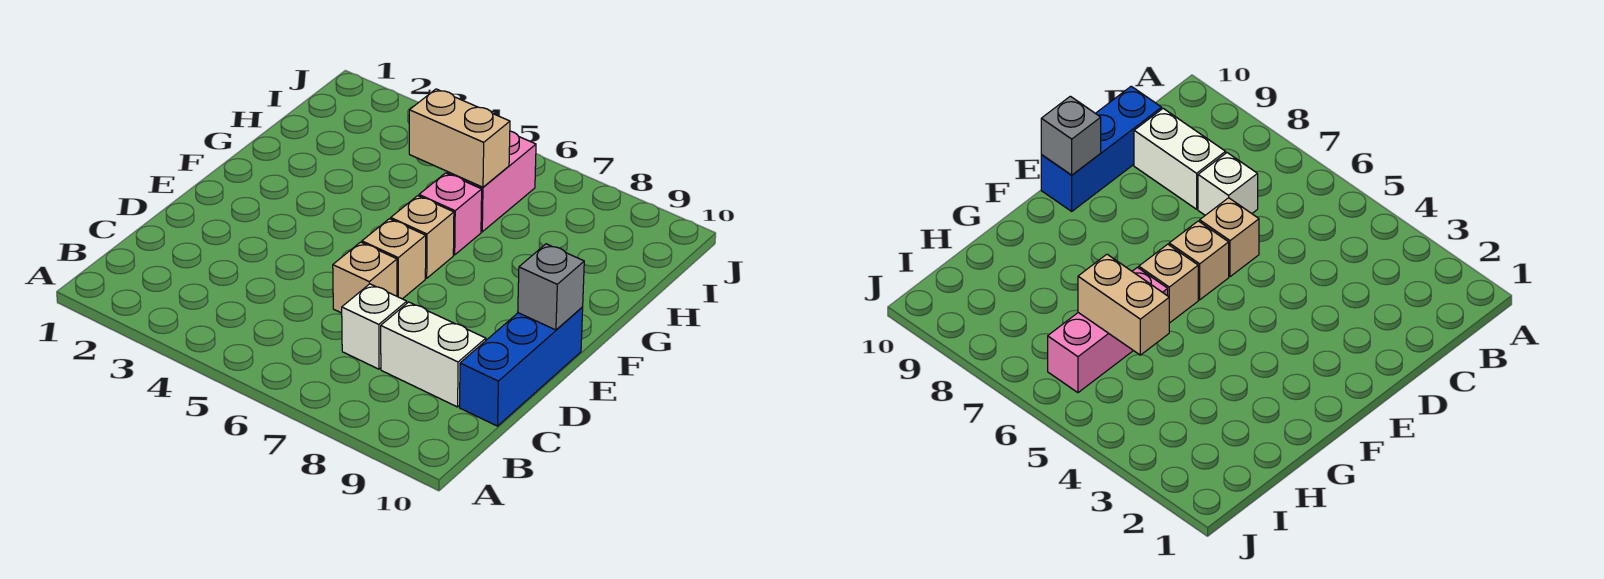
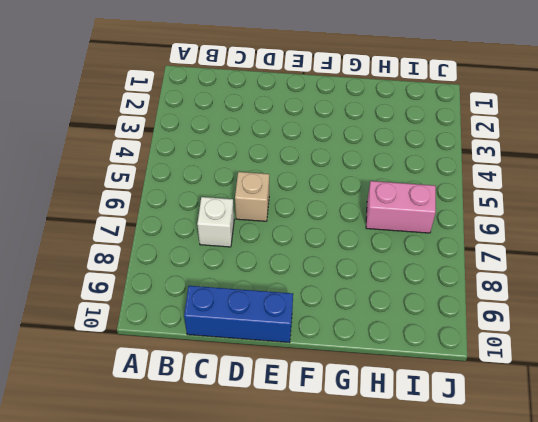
none -> white brick C8:C9 level 1
none -> tan brick E6 level 1

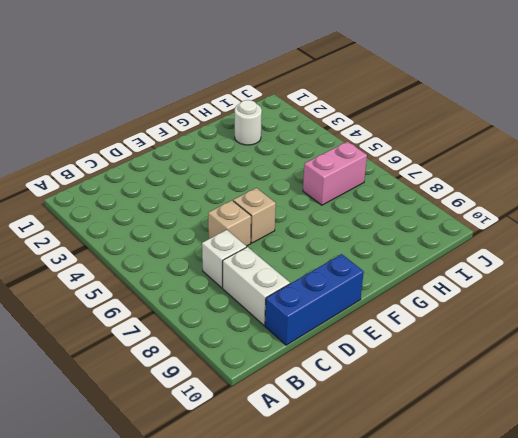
white round brick H2 level 1 -> none
none -> tan brick F6 level 1
none -> pink brick G6 level 1

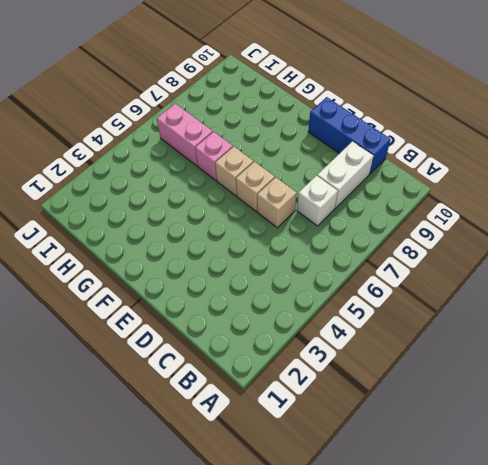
none -> grey brick E10 level 2
none -> tan brick H5:H6 level 2

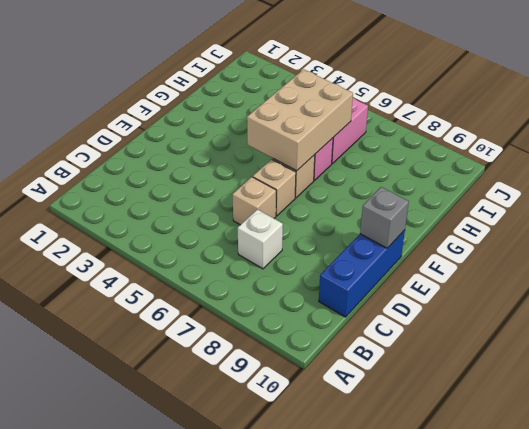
tan brick F5:H6 level 2 -> tan brick H5:H6 level 2
none -> white brick C8:C9 level 1

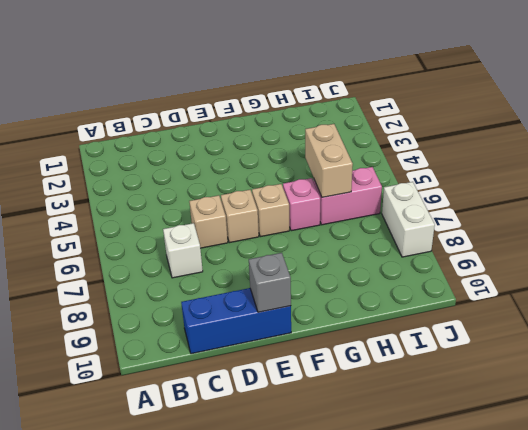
white brick J7:J8 level 1 -> white brick C8:C9 level 1

